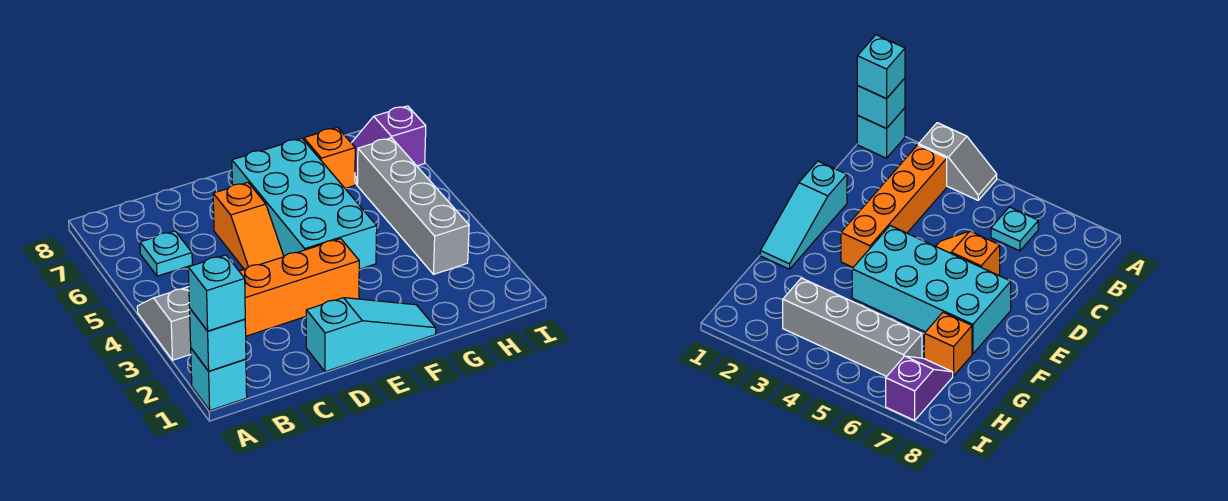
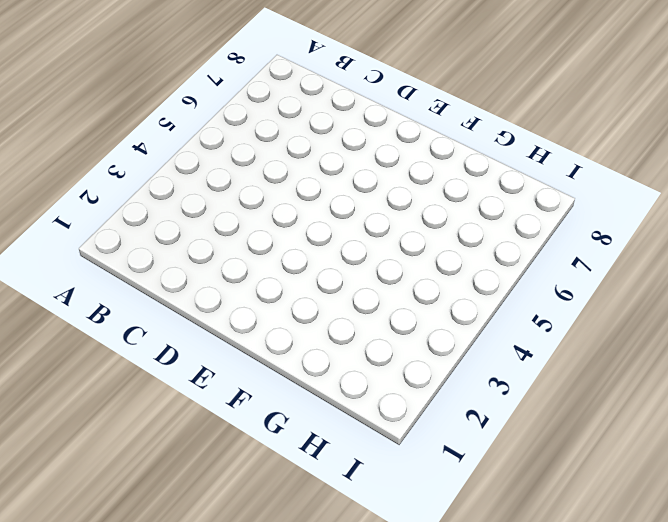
none -> cyan brick A1 level 1
none -> grey slope A3:A4 level 1 top 3
none -> orange brick B3:E3 level 1

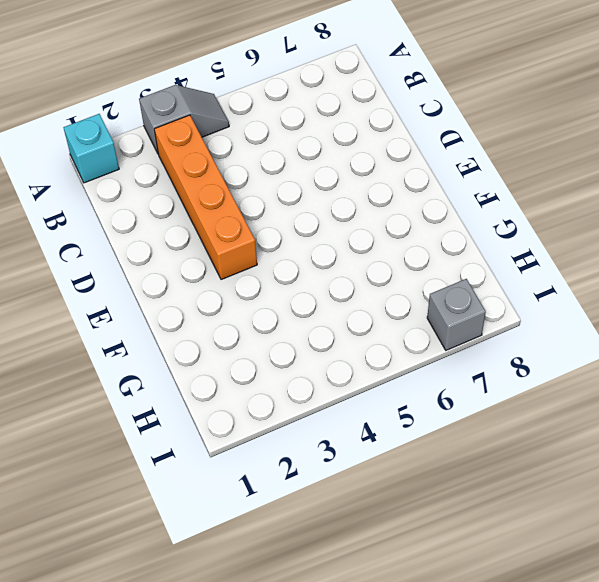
grey brick I7 level 1 -> purple slope H7:I7 level 1 top I
none -> cyan plate B6 level 1
none -> cyan slope D1:F1 level 1 top D
none -> orange slope D5:D6 level 1 top 6

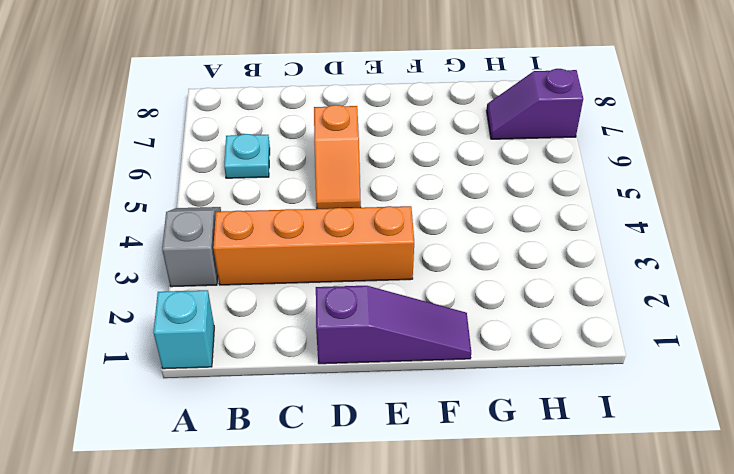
purple slope D1:F1 level 1 top D -> cyan slope D1:F1 level 1 top D
none -> cyan brick E4:F7 level 1
none -> orange brick G7 level 1
none -> grey brick H3:H6 level 1

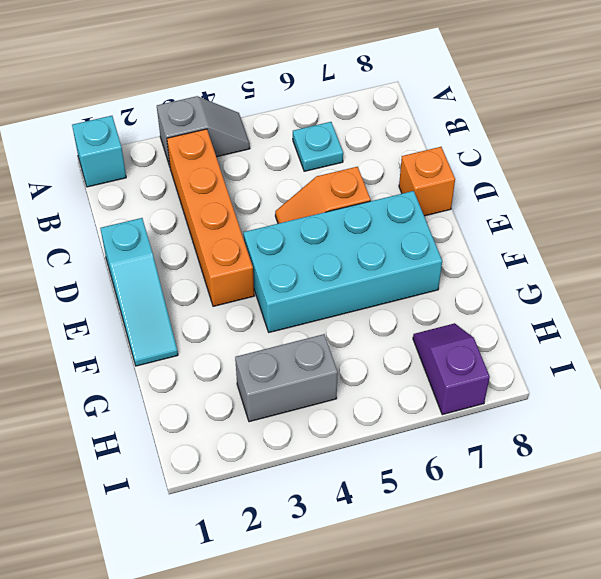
orange brick D8 level 1 -> orange brick G7 level 1
grey brick H3:H4 level 1 -> grey brick H3:H6 level 1
none -> cyan brick A1 level 2
none -> cyan brick A1 level 3

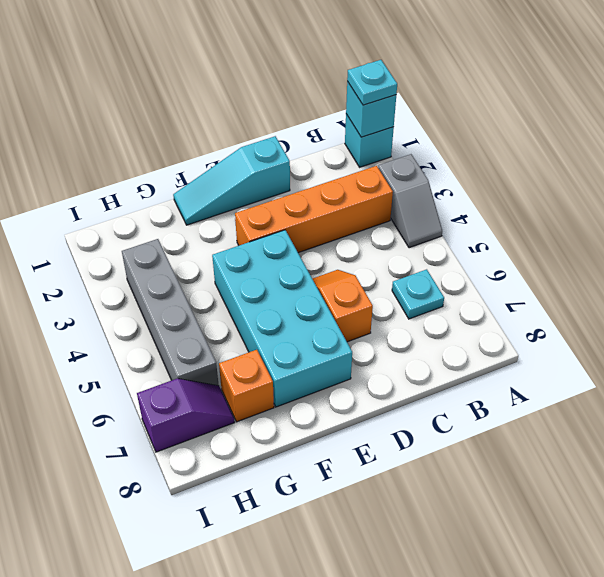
cyan plate A1 level 3 -> cyan brick A1 level 3

